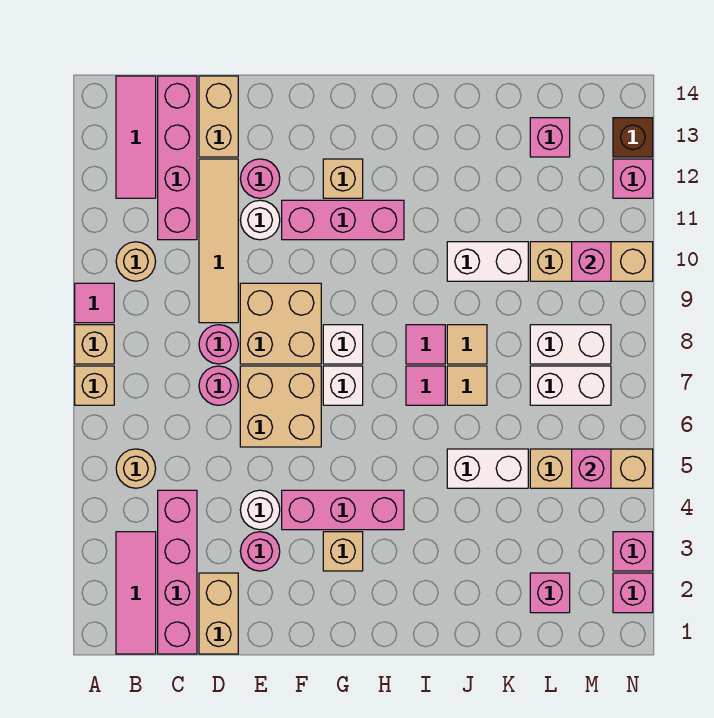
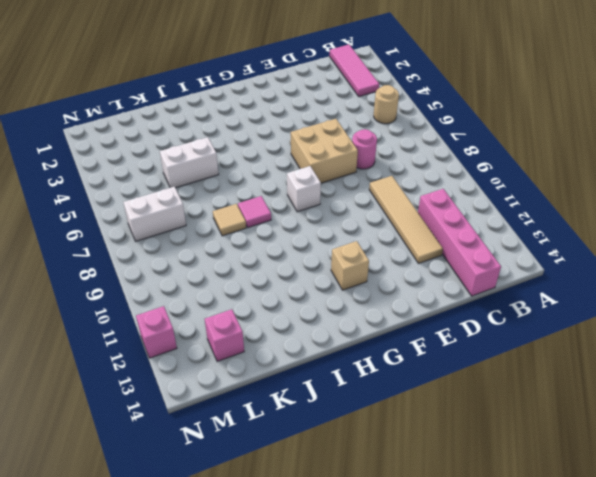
none -> tan brick A7 level 1
none -> tan brick A8 level 1
none -> pink tile A9 level 1
none -> tan round brick B10 level 1

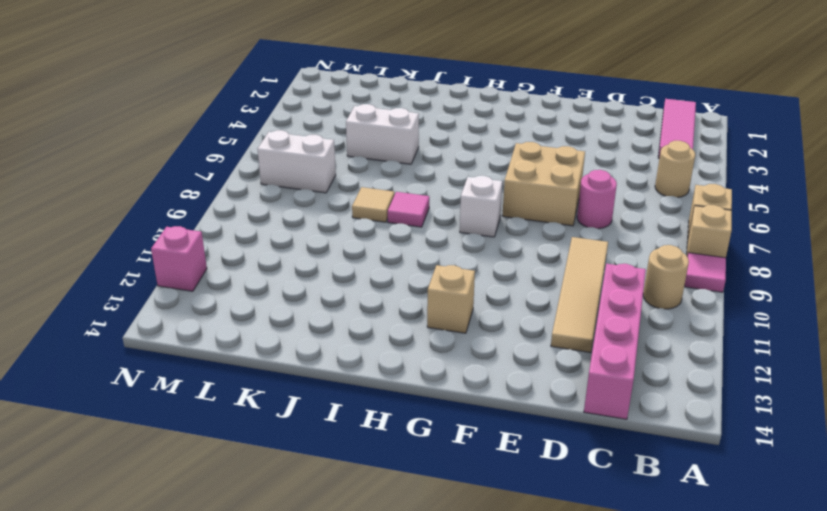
none -> pink tile B12:B14 level 1
none -> pink brick C1:C4 level 1
none -> tan brick D1:D2 level 1
none -> pink round brick D8 level 1

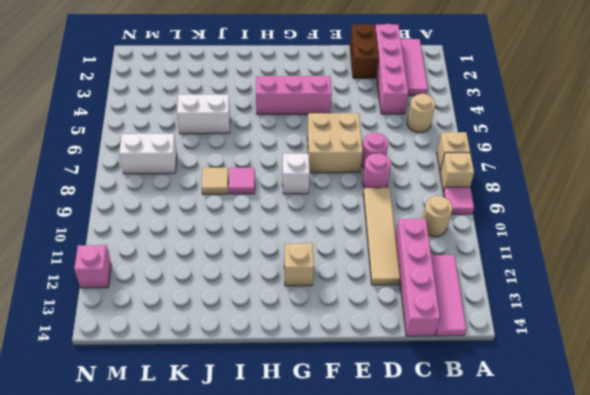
brown brick D1:D2 level 1 -> tan brick D1:D2 level 1
none -> tan brick D13:D14 level 1
none -> pink round brick E3 level 1
none -> white round brick E4 level 1
none -> tan brick E8:F9 level 1

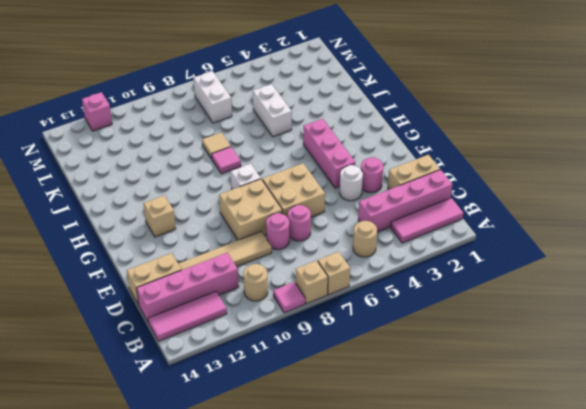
none -> white round brick E11 level 1
none -> pink round brick E12 level 1
none -> pink brick F11:H11 level 1
none -> tan brick G3 level 1

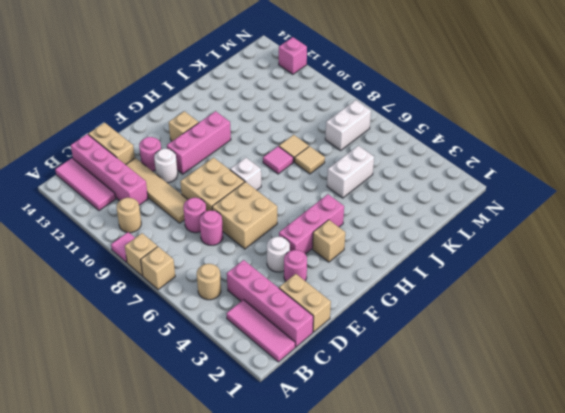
none -> white brick G7 level 1
none -> pink tile I7 level 1
none -> white brick J10:K10 level 1
none -> pink brick L2 level 1

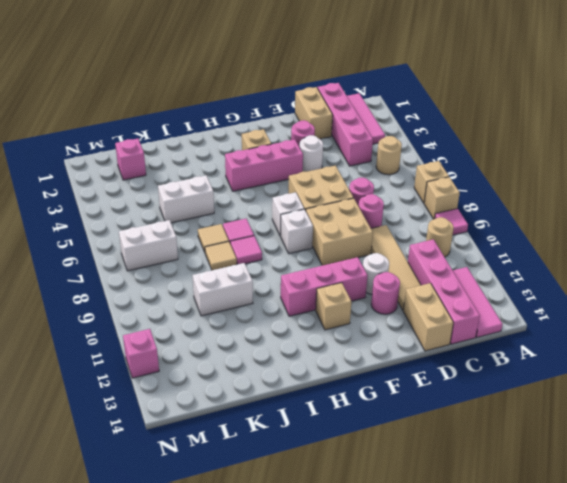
none -> tan brick L5:N5 level 1
none -> white brick L8:M8 level 1
none -> tan brick L10:N10 level 1
none -> pink brick L13 level 1

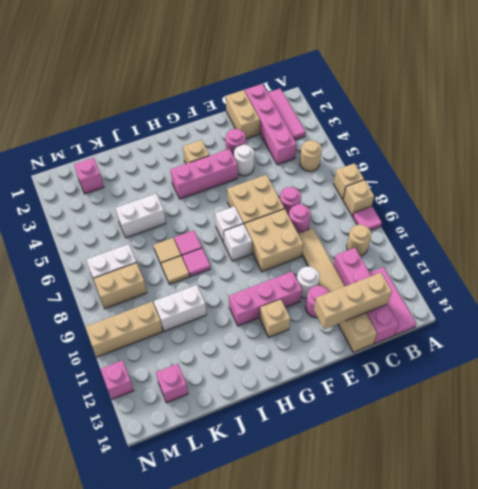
tan brick C13:E13 level 2 -> tan brick L5:N5 level 1
tan brick L8:M8 level 1 -> white brick L8:M8 level 1
none -> pink brick N2 level 1
none -> pink brick N3 level 1
none -> brown brick N13 level 1
none -> pink brick M5 level 2

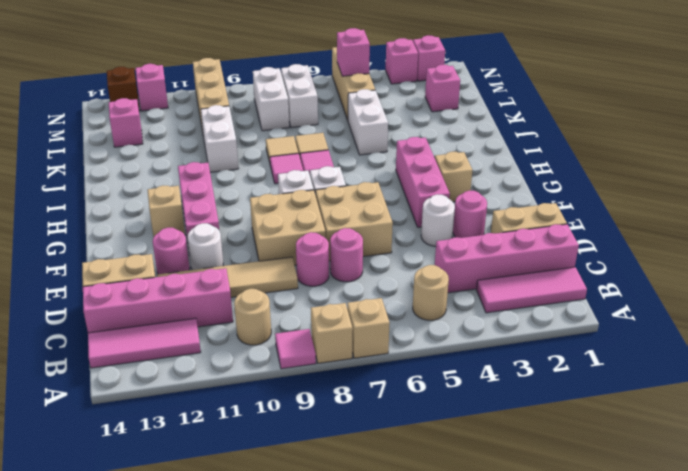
none -> pink brick M10 level 2

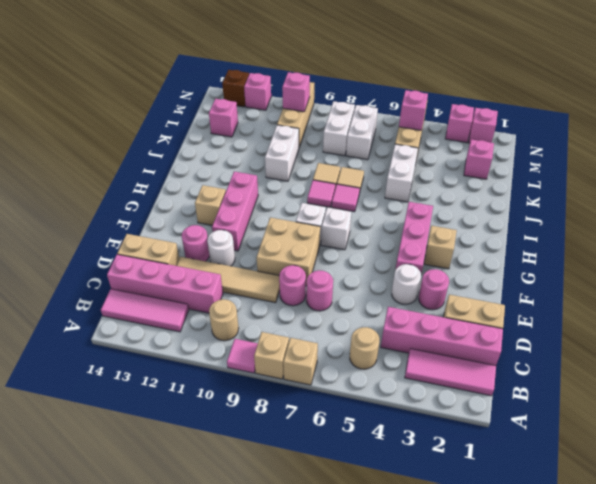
none -> tan brick E6:F7 level 1

